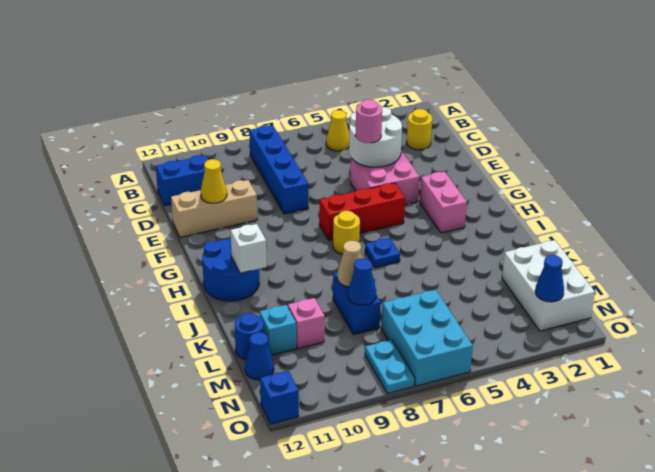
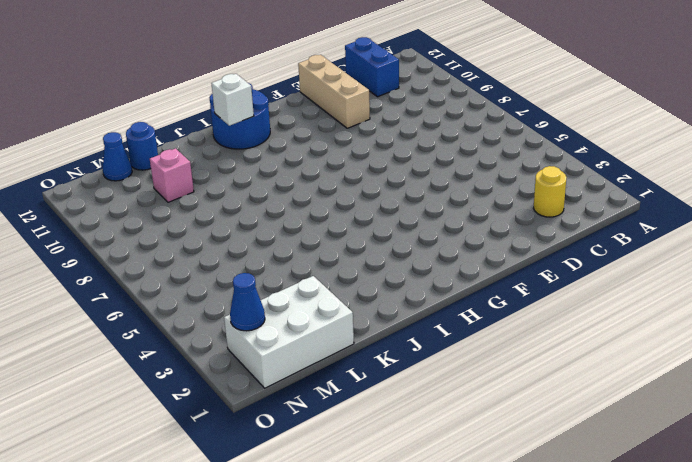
none -> yellow cone B5 level 1
none -> blue brick B8:E8 level 1
none -> pink brick E4:F5 level 1

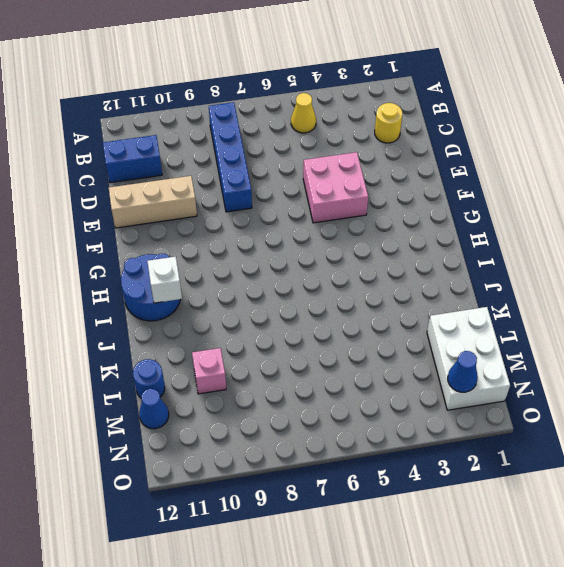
none -> pink brick G3:H3 level 1
none -> red brick G5:G7 level 1
none -> yellow round brick H7 level 1

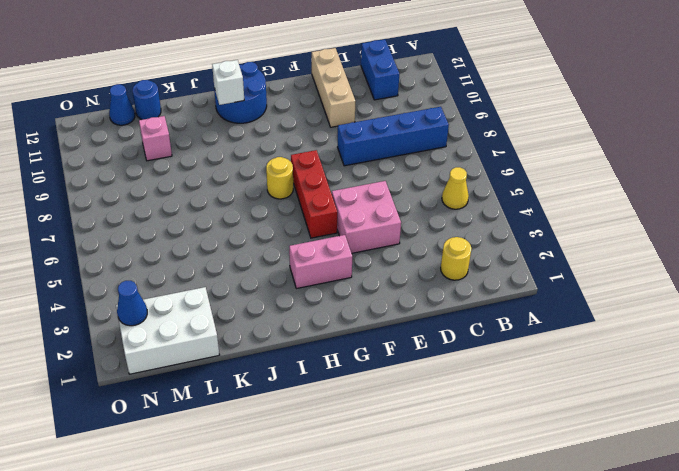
none -> blue plate I6 level 1
none -> blue brick K8:L8 level 1
none -> cyan brick L11 level 1

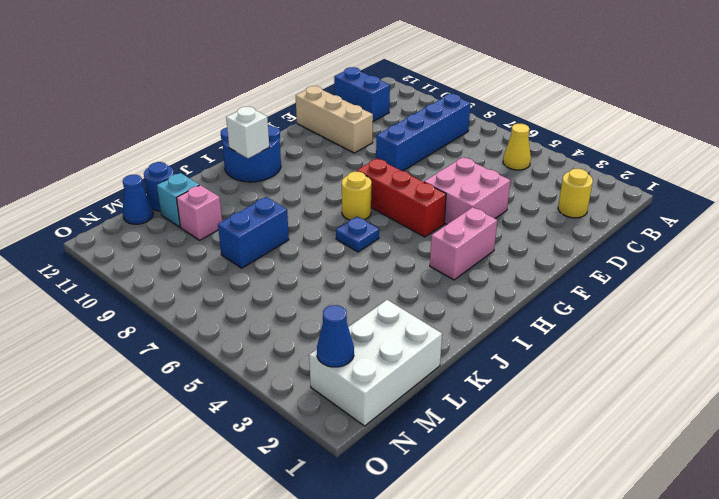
none -> cyan brick M6:O7 level 1
none -> cyan plate N8:O8 level 1
none -> blue brick O12 level 1

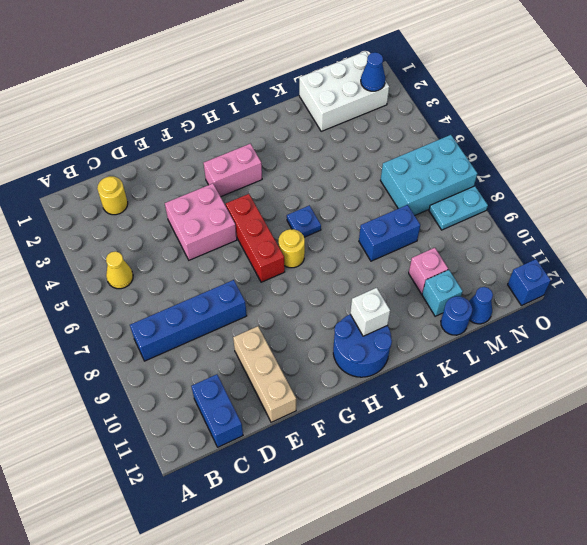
none -> white round brick D4:E5 level 2
none -> yellow cone E11 level 2
none -> tan cone K8 level 2

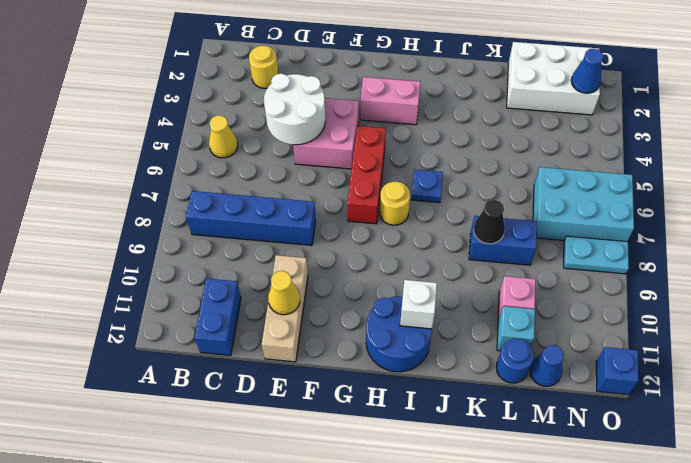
black cone K8 level 2 -> tan cone K8 level 2
none -> blue cone L8 level 2
none -> pink round brick E5 level 3

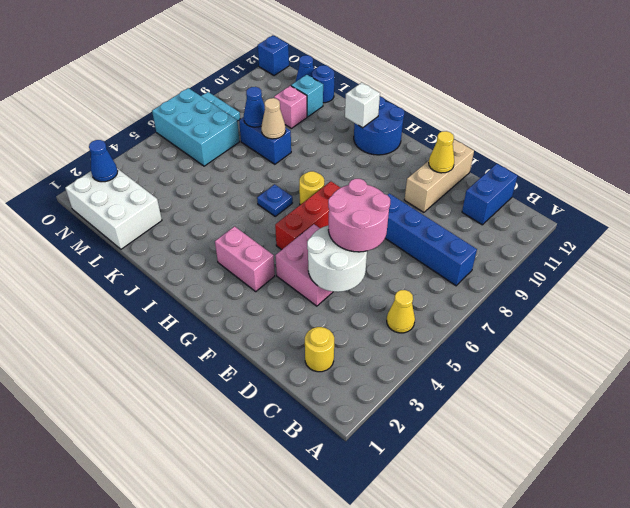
pink round brick D5:E6 level 3 -> pink round brick E5 level 3

